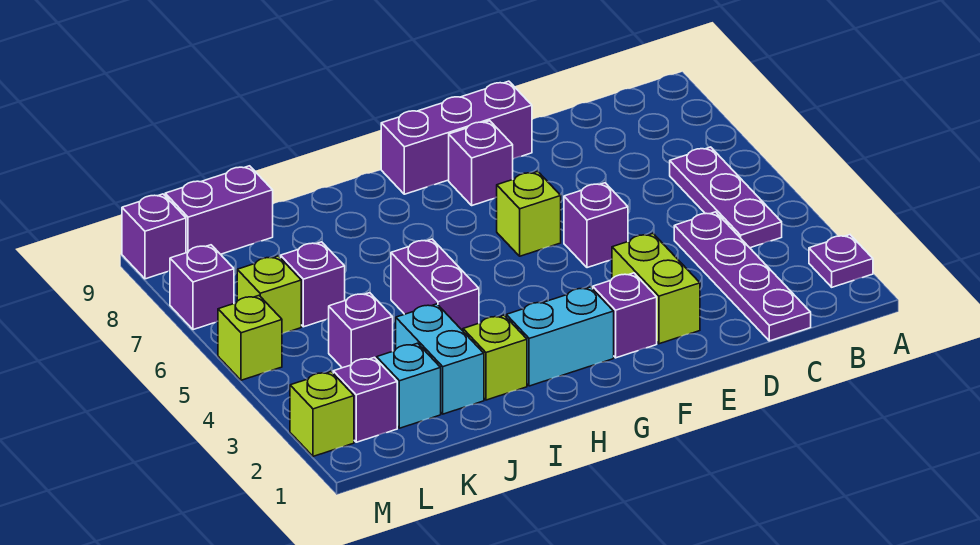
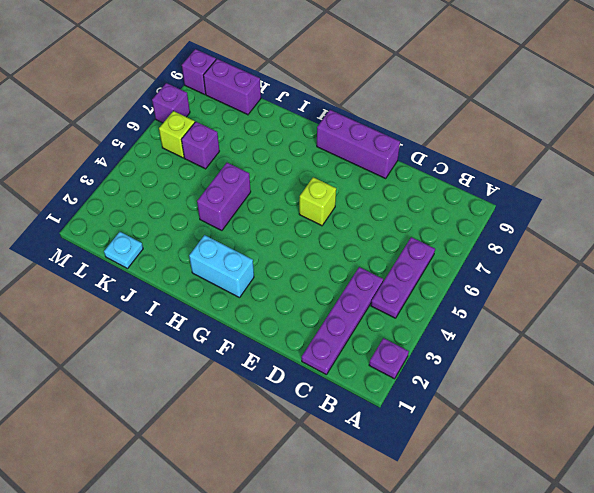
cyan plate K1 level 1 -> none
none -> lime brick E2:E3 level 1
none -> purple brick E5 level 1
none -> purple brick F2 level 1

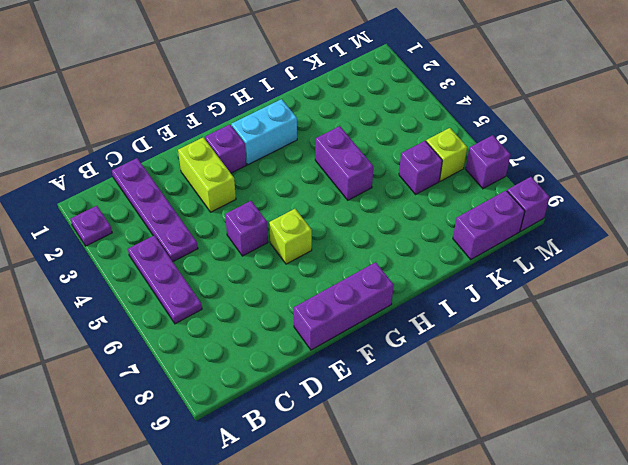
none -> purple brick F8 level 1
none -> lime brick I2 level 1
none -> cyan brick J2:J3 level 1

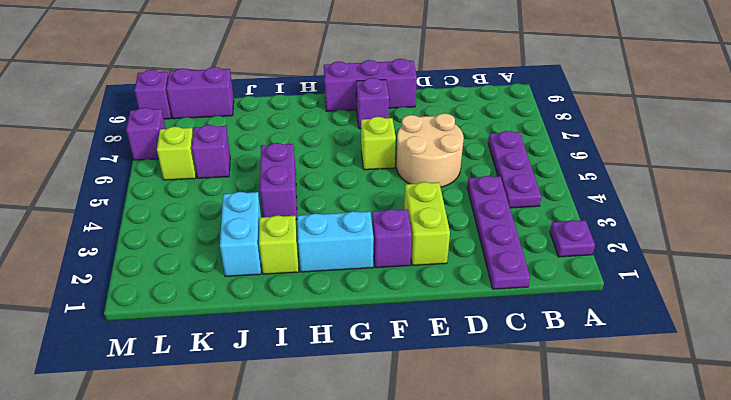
tan round brick D5:E6 level 1 -> purple brick E5 level 1
none -> cyan brick K2 level 1
none -> purple brick K4 level 1
none -> purple brick L2 level 1

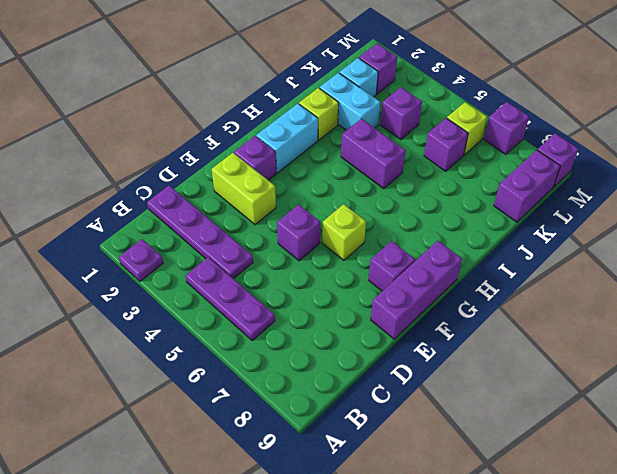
none -> lime brick M2 level 1
none -> lime brick M5 level 1

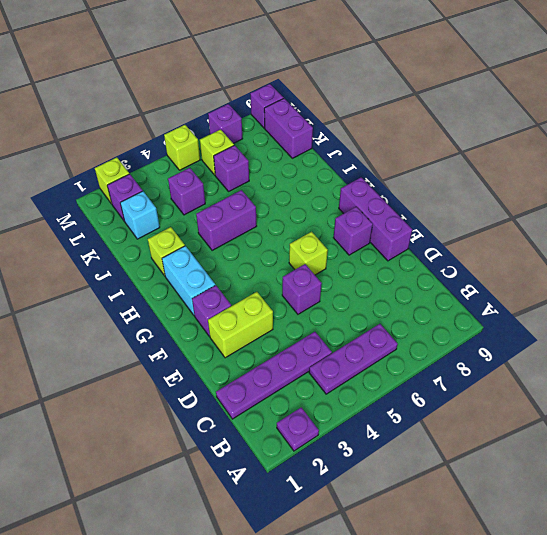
none -> cyan brick J2:J3 level 1

